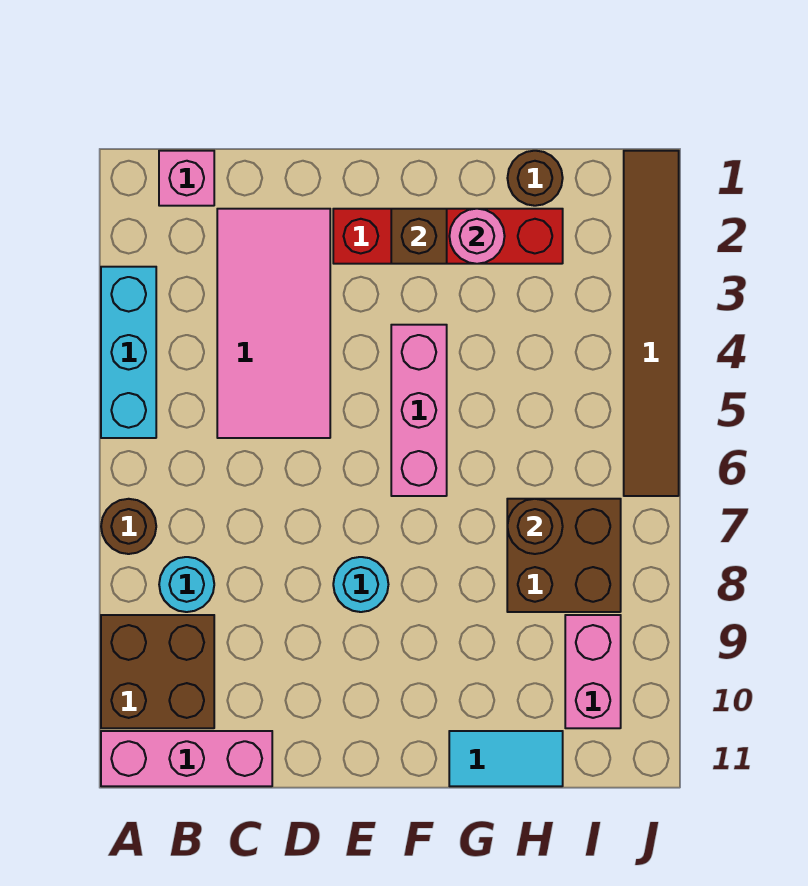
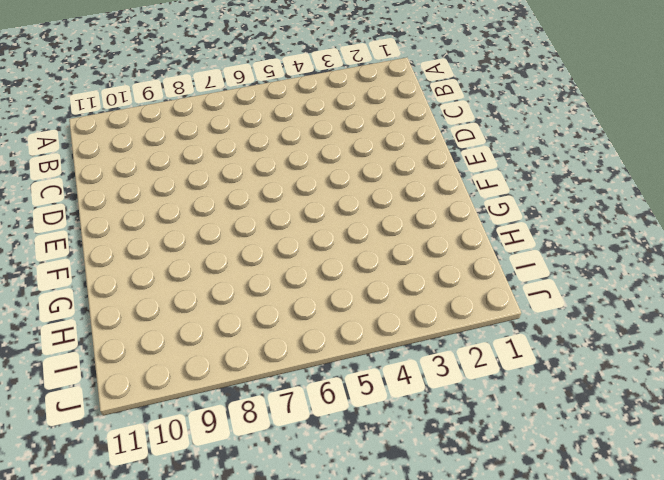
none -> cyan brick A3:A5 level 1
none -> brown round brick A7 level 1
none -> brown brick A9:B10 level 1

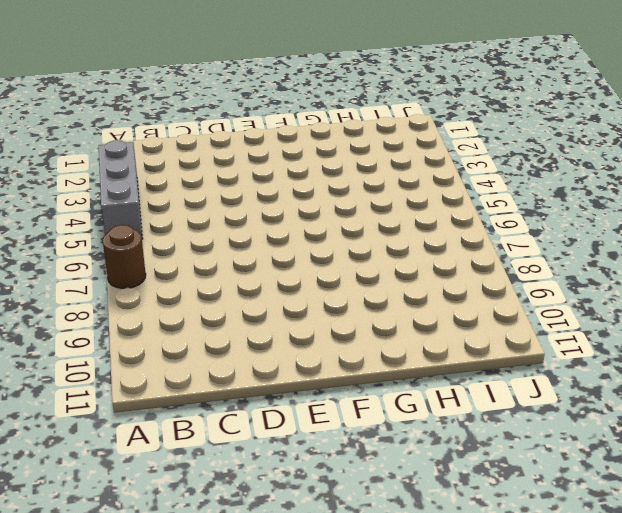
grey brick A3:A5 level 1 -> cyan brick A3:A5 level 1
none -> brown brick A9:B10 level 1
none -> pink brick A11:C11 level 1
none -> pink brick B1 level 1

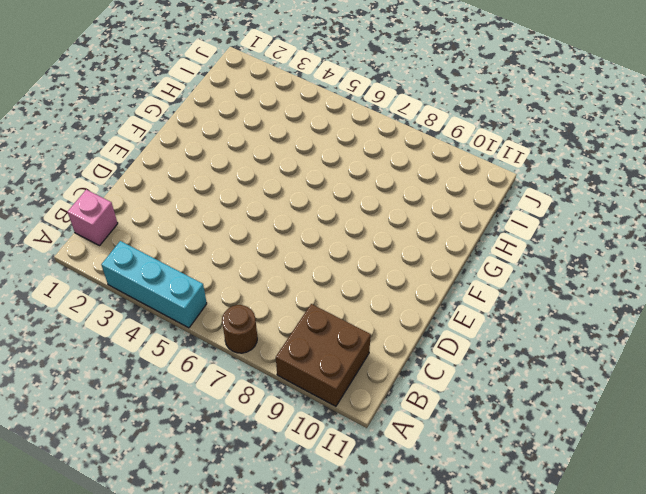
none -> pink brick A11:C11 level 1
none -> cyan round brick B8 level 1
none -> pink tile C2:D5 level 1

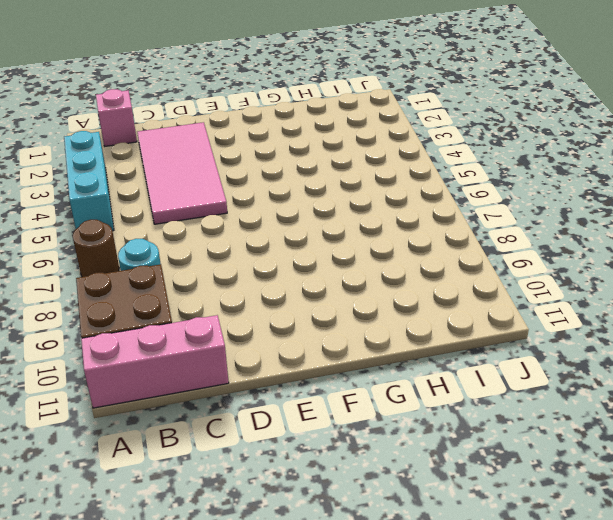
none -> red brick E2:H2 level 1
none -> cyan round brick E8 level 1
none -> pink brick F4:F6 level 1

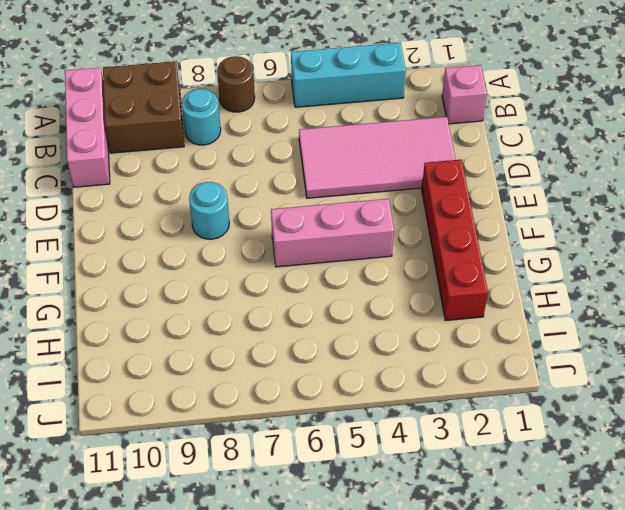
none -> cyan tile G11:H11 level 1
none -> brown round brick H1 level 1
none -> brown brick H7:I8 level 1

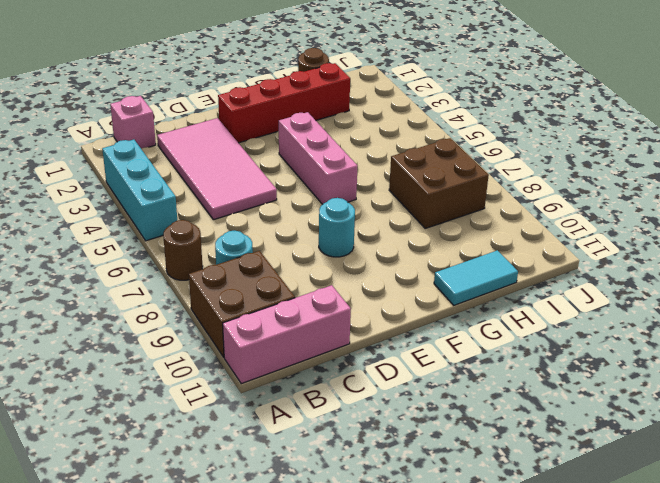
none -> pink brick I9:I10 level 1
none -> brown tile J1:J6 level 1
none -> brown brick F2 level 2

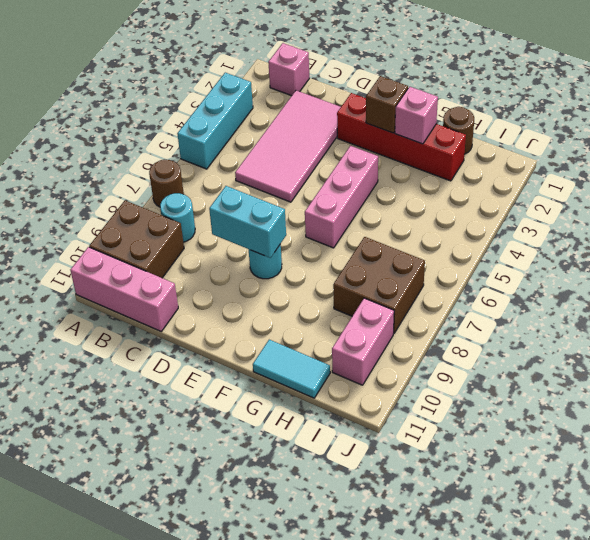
cyan brick D8:E8 level 2 -> none
pink brick G2 level 2 -> pink round brick G2 level 2
none -> brown tile J1:J6 level 1
none -> brown round brick H7 level 2

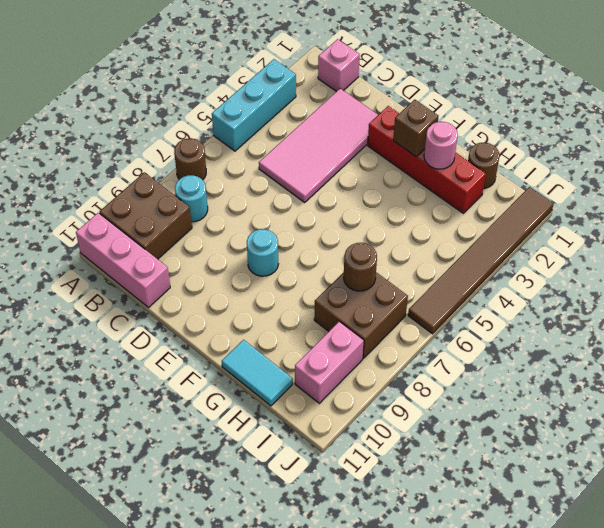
none -> pink brick F4:F6 level 1

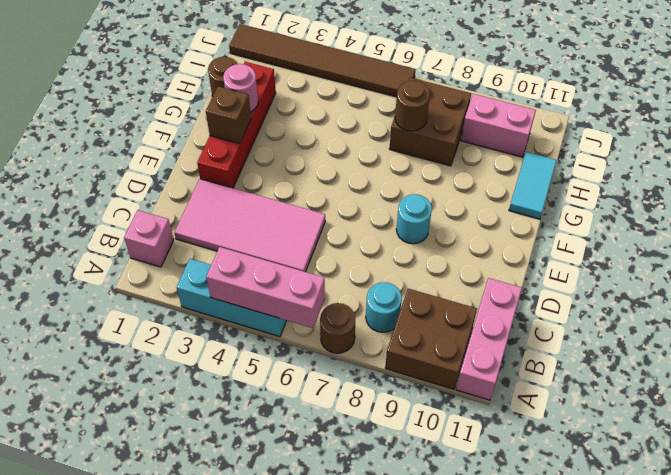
pink brick A4:A6 level 2 -> pink brick F4:F6 level 1

